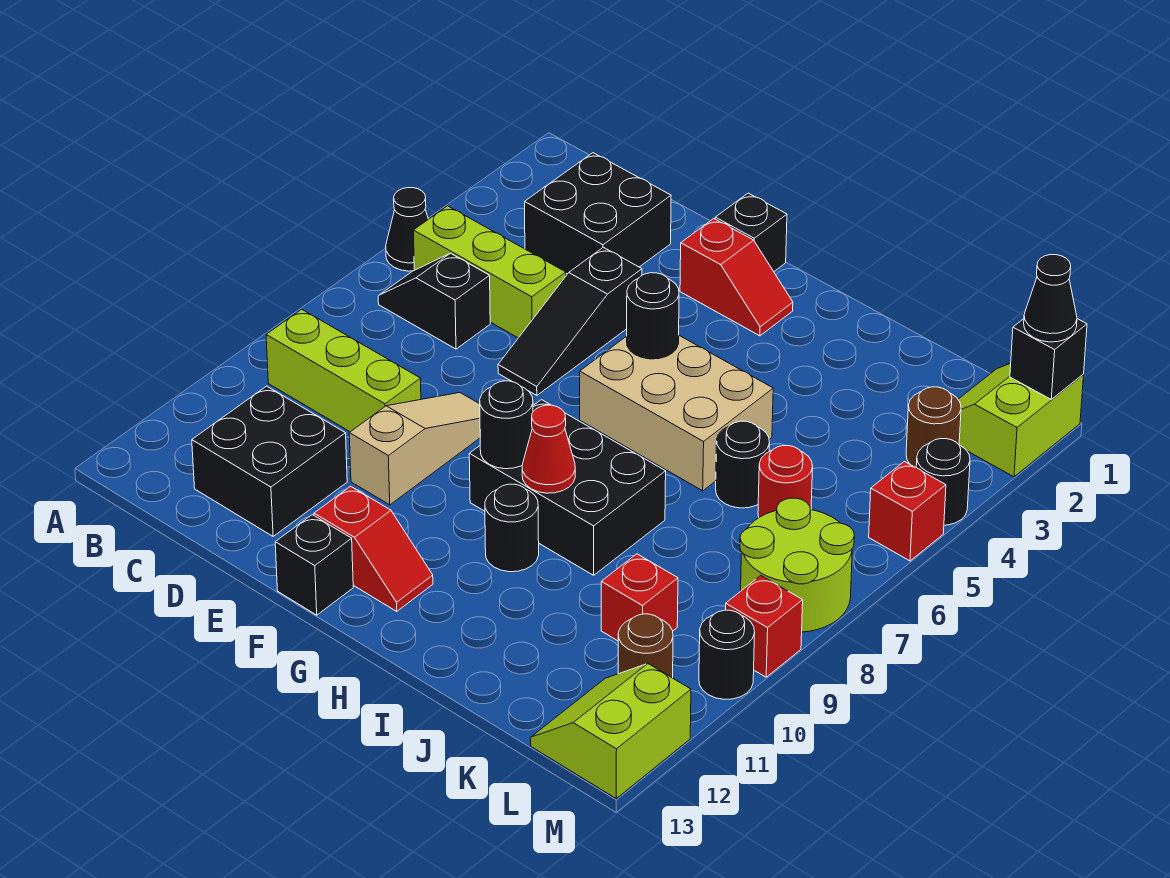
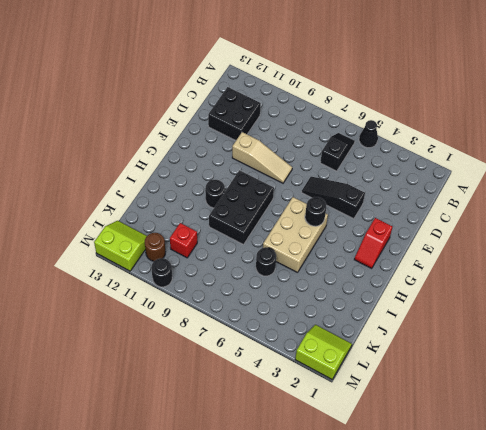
none -> lime brick B5:D5 level 1
none -> lime brick B9:D9 level 1
none -> black brick C2:D3 level 1
none -> black brick F1 level 1

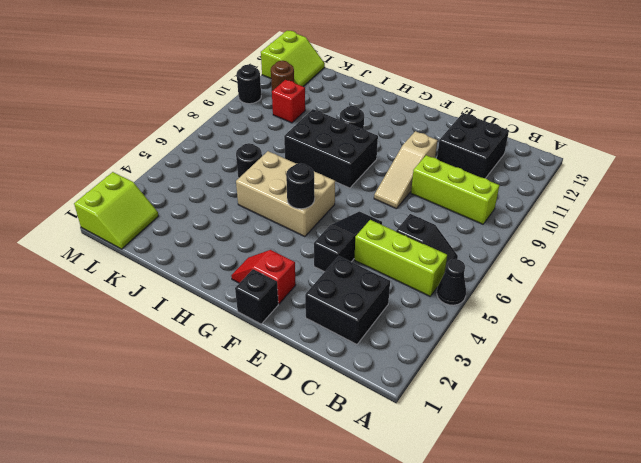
none -> red slope F12:G12 level 1 top F
none -> black brick F13 level 1
none -> red round brick K6 level 1
none -> brown round brick L3 level 1

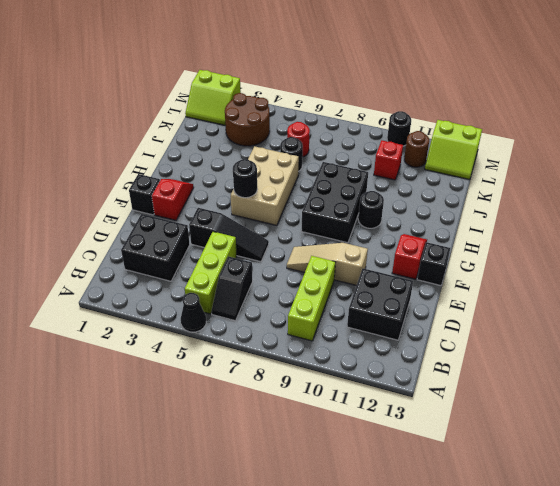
brown round brick K3:L4 level 1 -> brown round brick L3 level 1
none -> lime round brick L7:M8 level 1
none -> black round brick M4 level 1
none -> red brick M5 level 1
none -> red brick M9 level 1

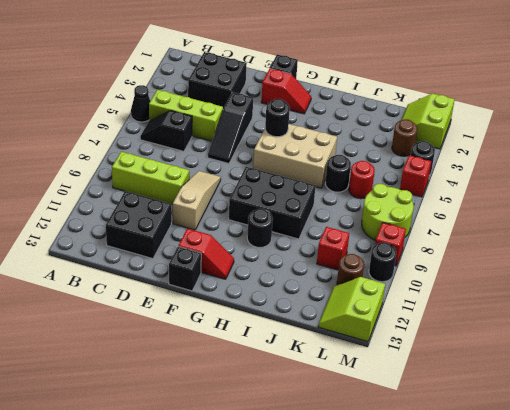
none -> black round brick G9 level 2
none -> red cone H9 level 2
none -> black brick M1 level 2
none -> black cone M1 level 3

